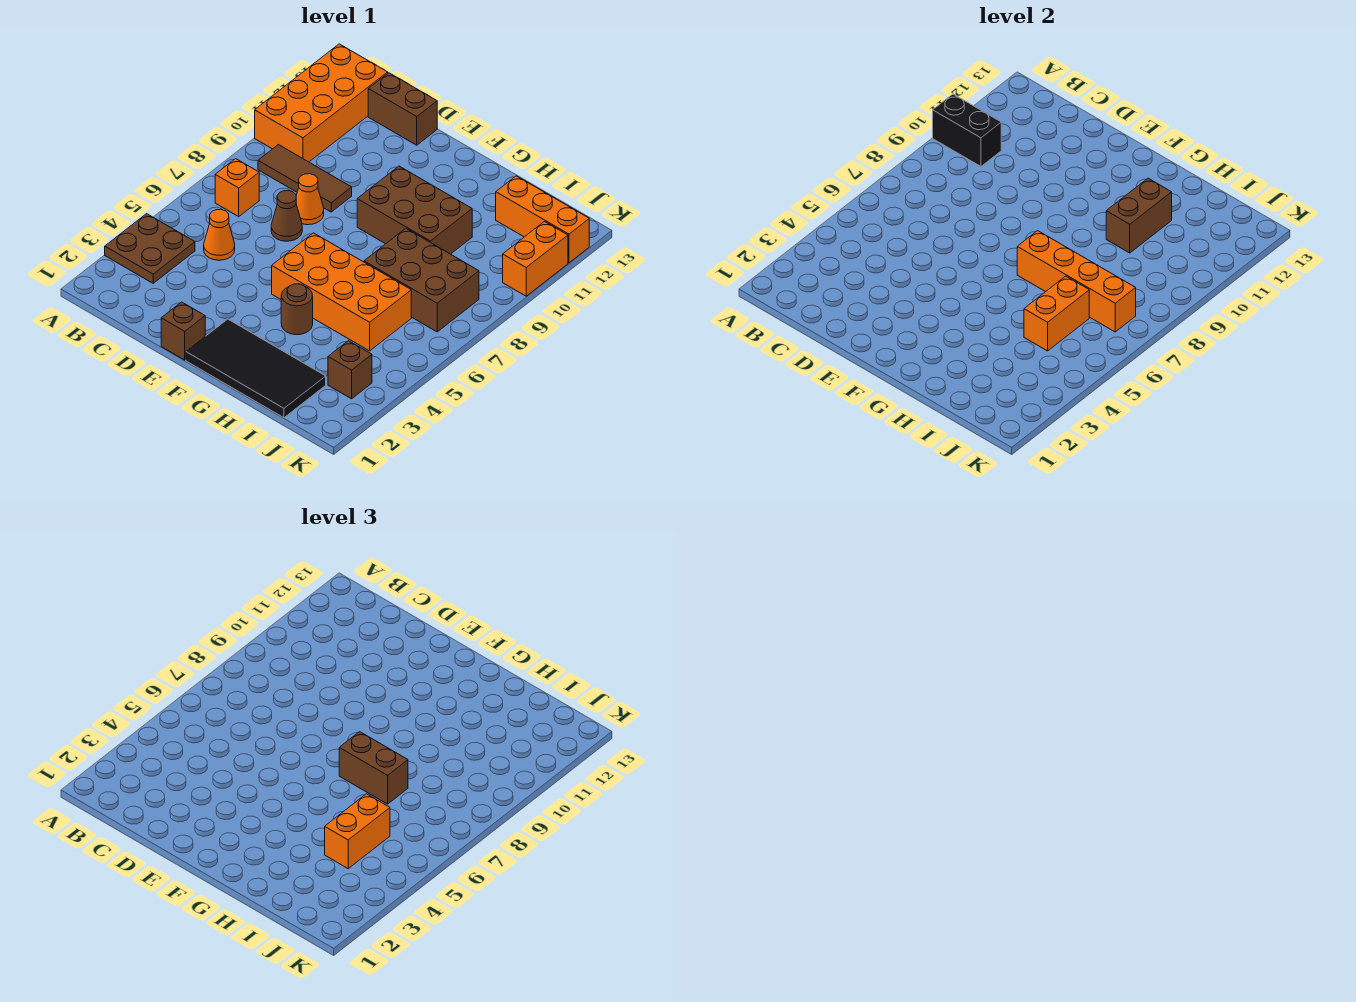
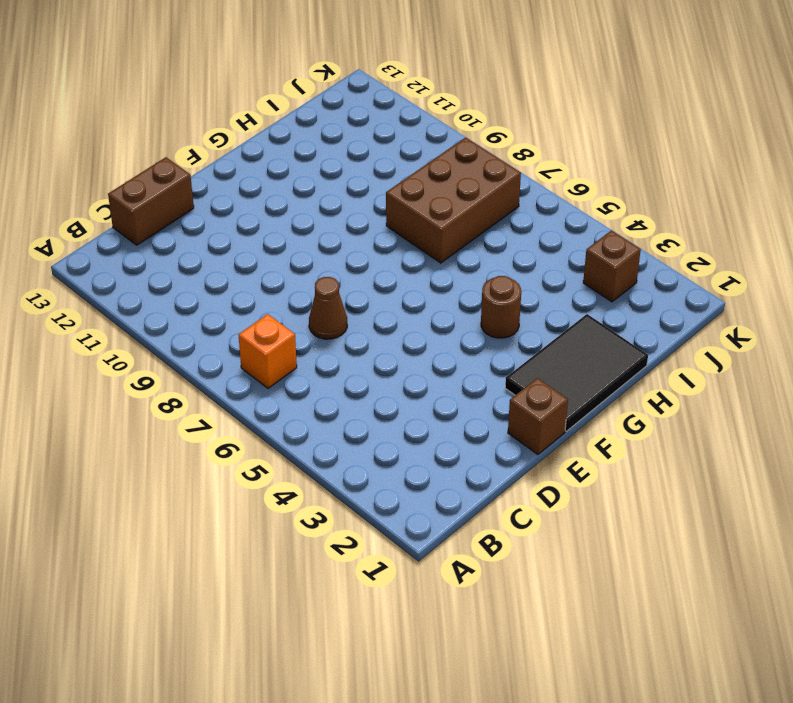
black tile F1:H2 level 1 -> black tile F1:I2 level 1
none -> brown plate A3:B4 level 1
none -> orange brick A10:B13 level 1
none -> brown tile B9:D9 level 1

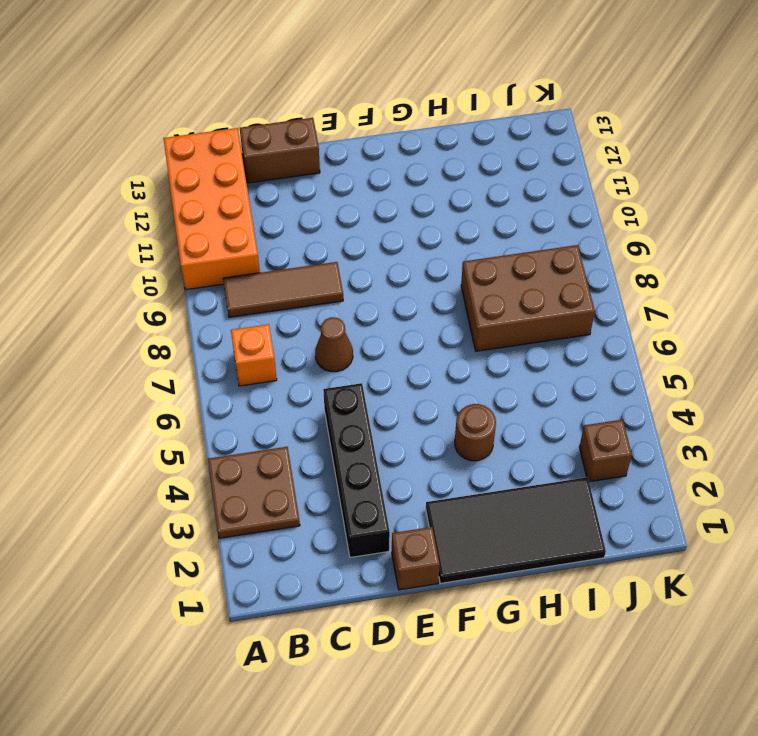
black brick D2:D5 level 1 -> none
none -> orange cone C5 level 1
none -> orange cone D8 level 1
none -> orange brick F5:I6 level 1

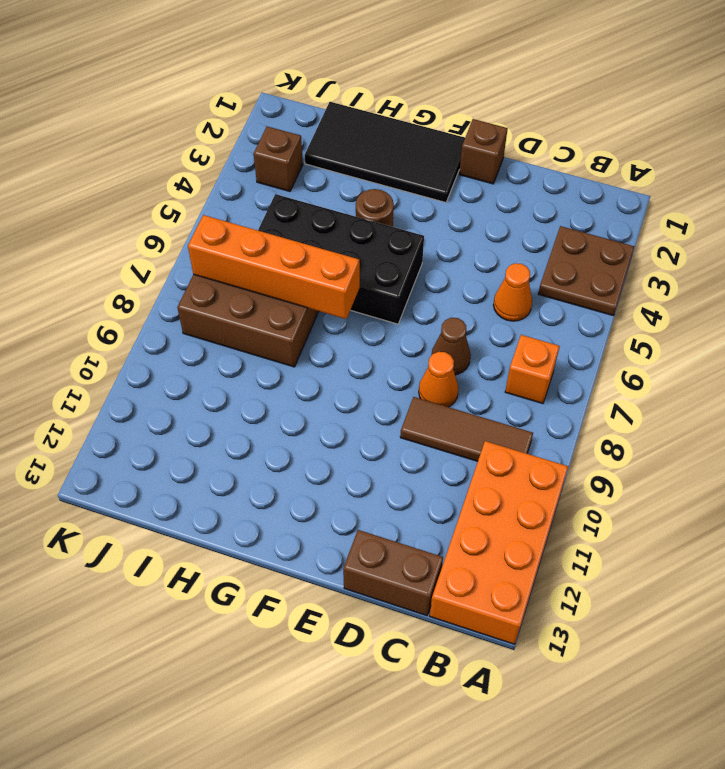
black brick F5:I6 level 1 -> orange brick F5:I6 level 1
none -> brown brick F9:H10 level 1
none -> orange brick I12:K12 level 1
none -> orange brick K10:K11 level 1

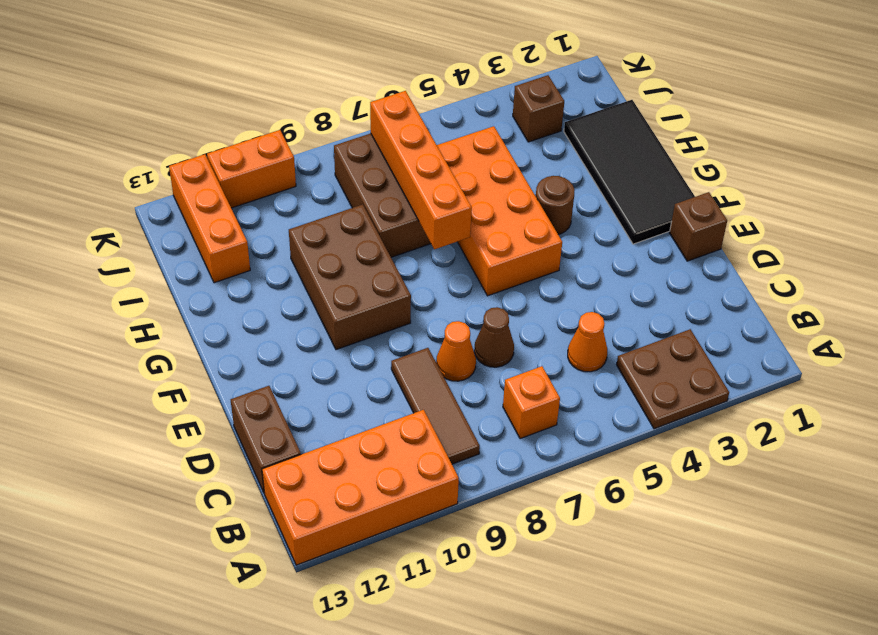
none -> black brick A10:B10 level 2
none -> brown brick H10:H11 level 2
none -> orange brick I5:I6 level 2

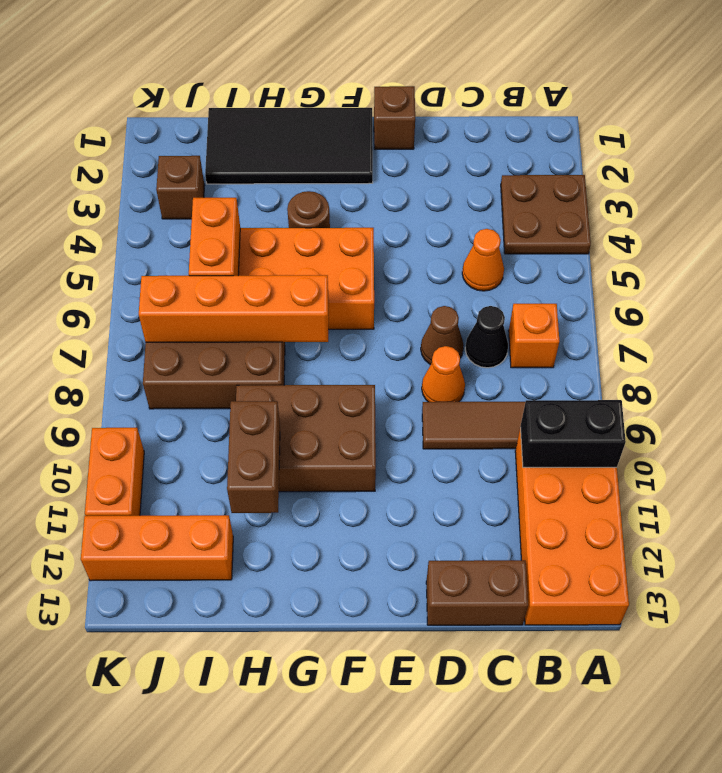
black cone C7 level 1 -> none
none -> brown brick G7:H7 level 3
none -> orange brick I4:I5 level 3

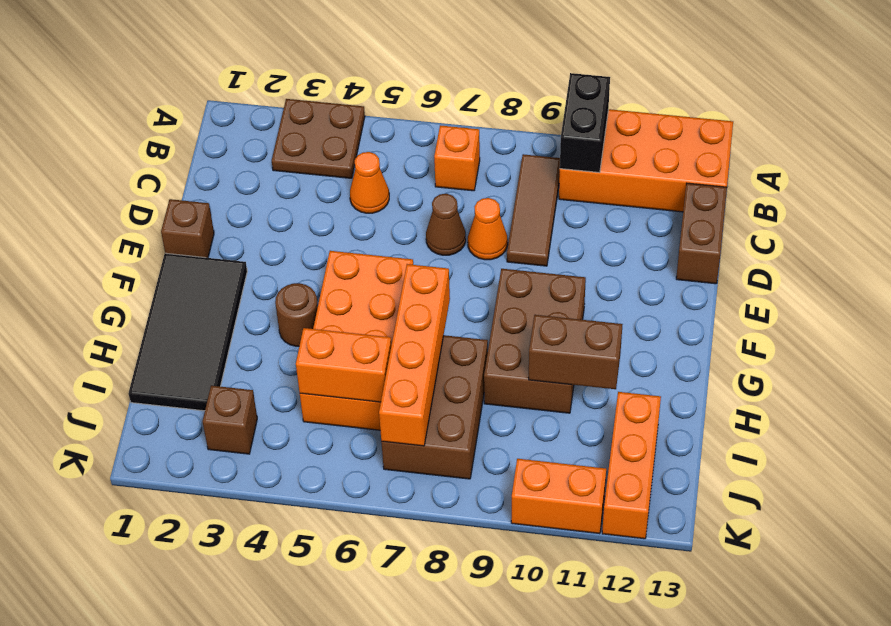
none -> brown brick G7:H7 level 3
none -> orange brick I4:I5 level 3

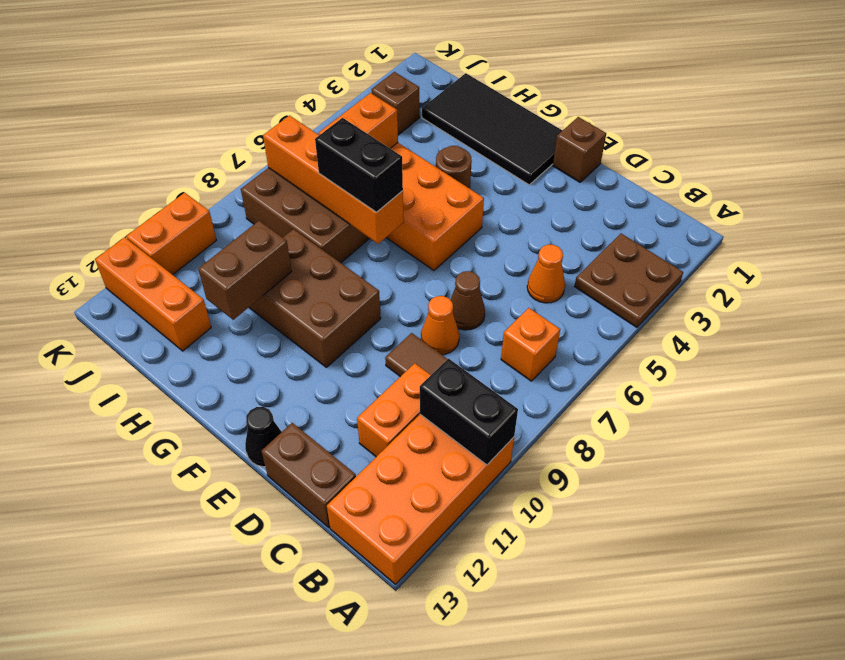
orange brick C10:C11 level 1 -> orange brick I4:I5 level 3
black cone E13 level 1 -> none
black brick G7:H7 level 3 -> brown brick G7:H7 level 3

